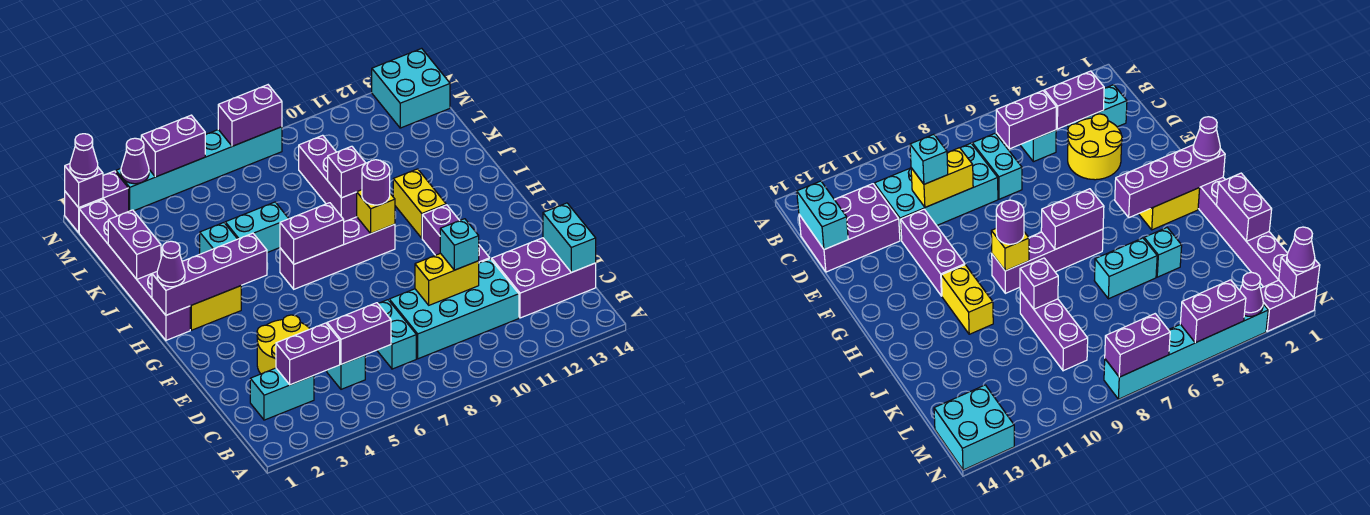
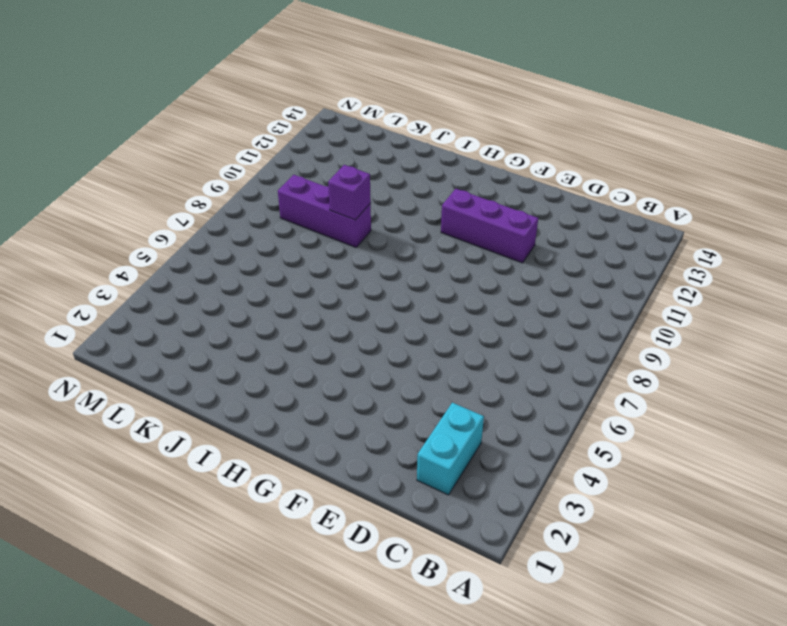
none -> cyan brick C5 level 1
none -> cyan brick C7:D7 level 1
none -> cyan brick C8:D11 level 1
none -> purple brick C12:D14 level 1

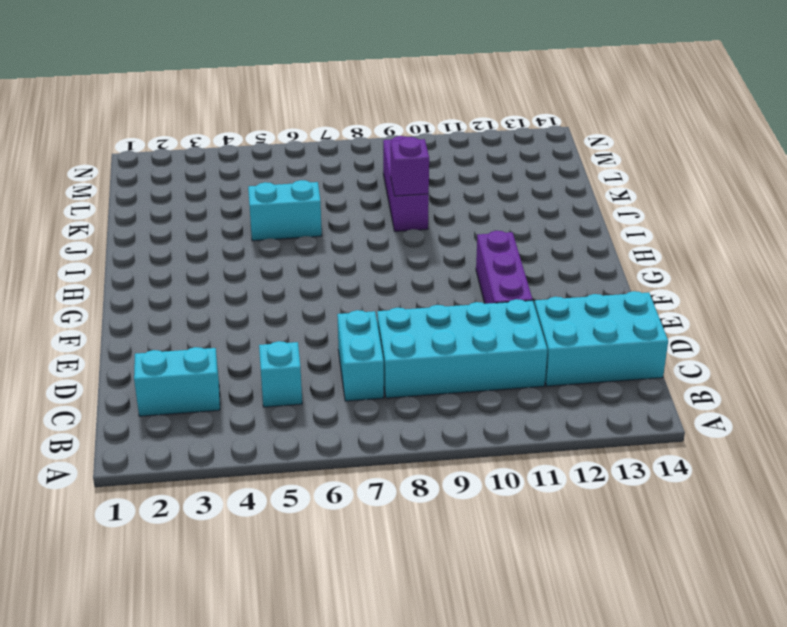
cyan brick C12:D14 level 1 -> purple brick C12:D14 level 1
none -> yellow round brick D3:E4 level 1
none -> purple brick H1:M1 level 1
none -> yellow brick H2:H3 level 1
none -> purple brick H6:H9 level 1

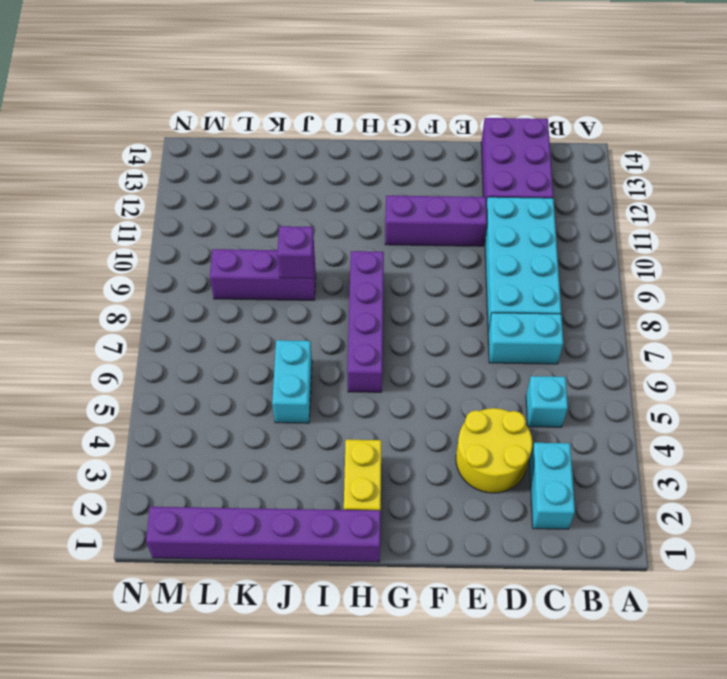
none -> yellow brick H11:I11 level 1
none -> cyan brick J4 level 1
none -> cyan brick M13:N14 level 1
none -> purple brick N1:N2 level 1

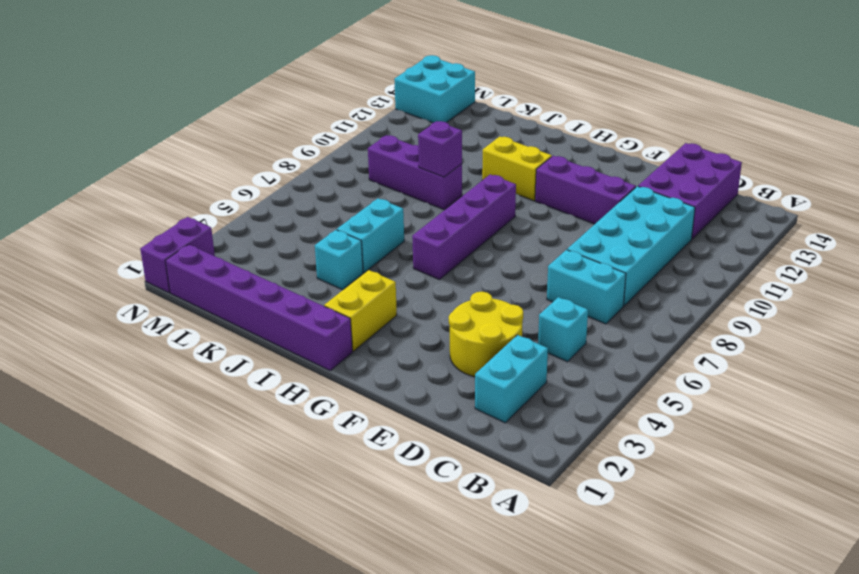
none -> cyan brick N3:N8 level 1
none -> purple brick C3:C4 level 2
none -> purple brick C5:C6 level 2
none -> cyan brick C14:D14 level 2

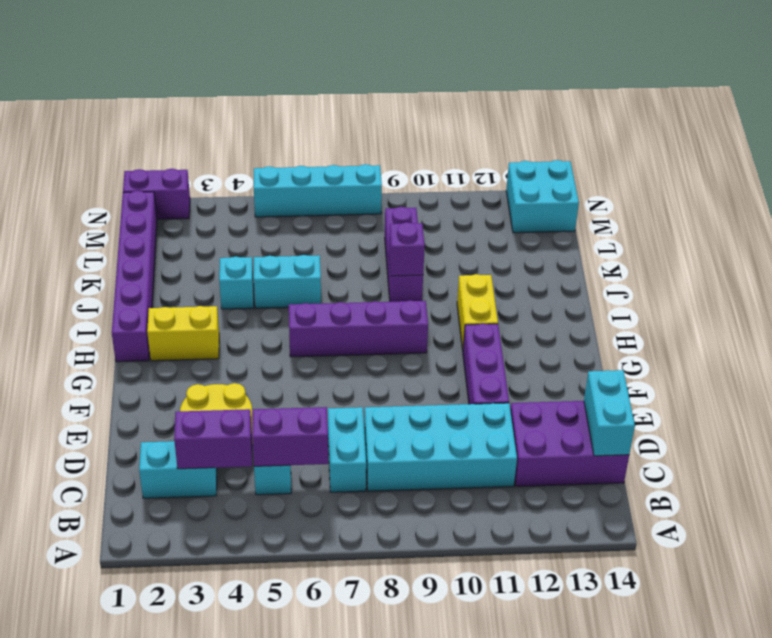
cyan brick N5:N8 level 1 -> cyan brick N3:N8 level 1
none -> yellow brick D9:D10 level 2
none -> purple brick H1:H4 level 2
none -> purple brick H6:H7 level 2
none -> yellow brick H9 level 2

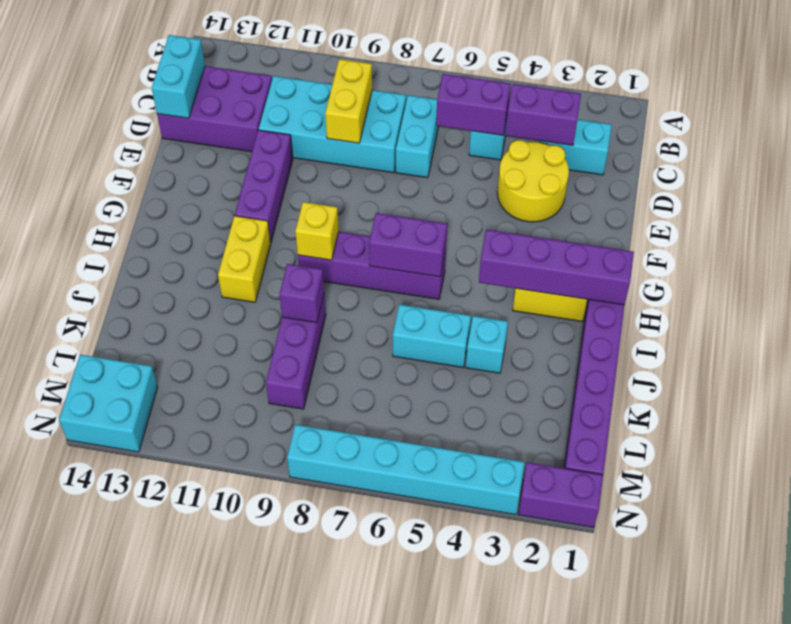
yellow brick C9:D9 level 2 -> yellow brick D9:D10 level 2
none -> purple brick J1:K1 level 2
none -> purple brick N1 level 2
none -> purple cone N3 level 2
none -> purple brick N4:N5 level 2

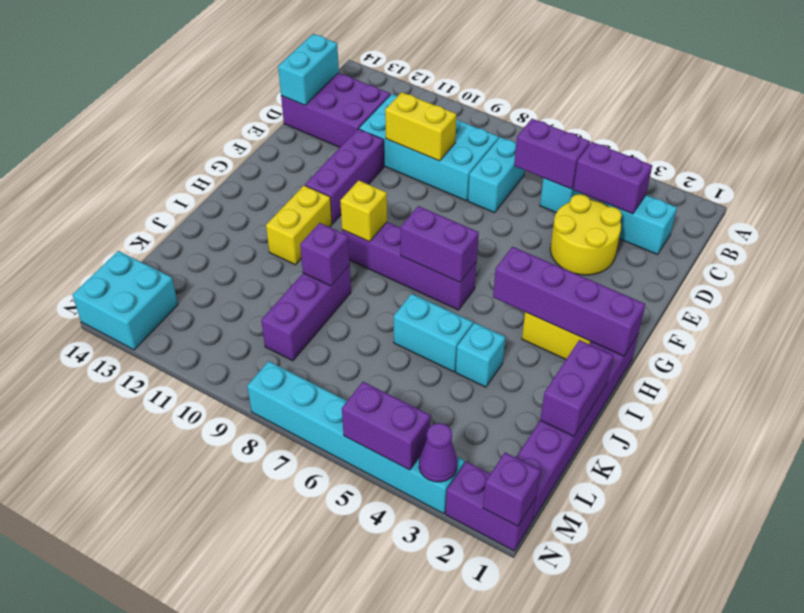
none -> purple brick N7:N8 level 2
none -> cyan brick D10 level 3
none -> purple cone H1 level 3
none -> purple round brick H9 level 3

